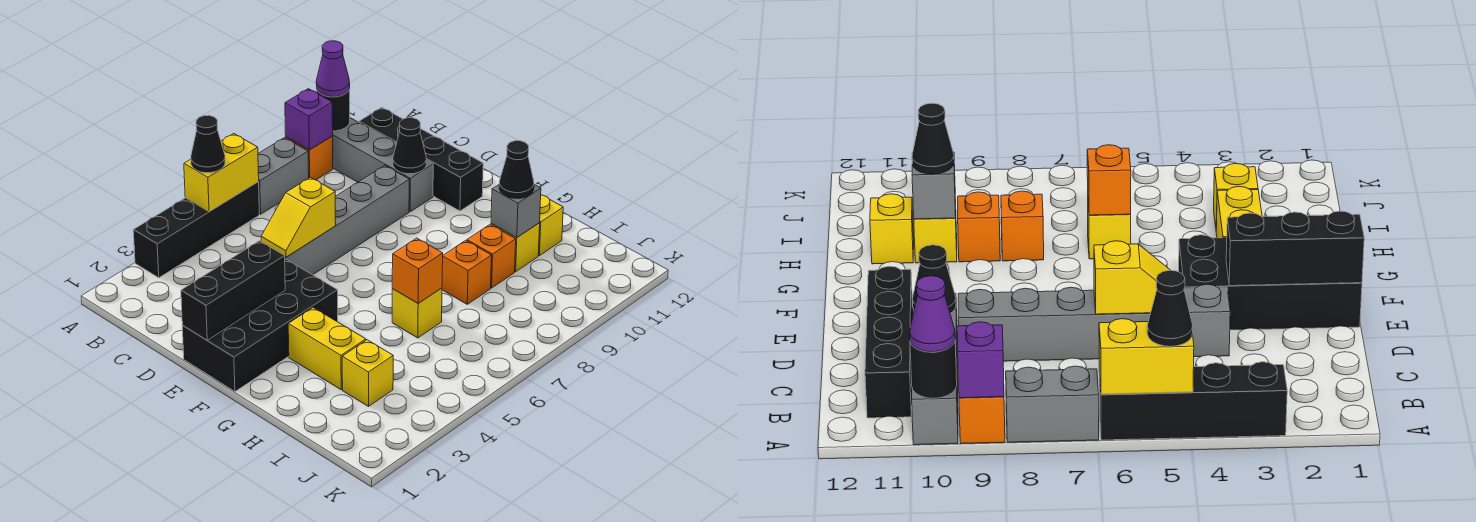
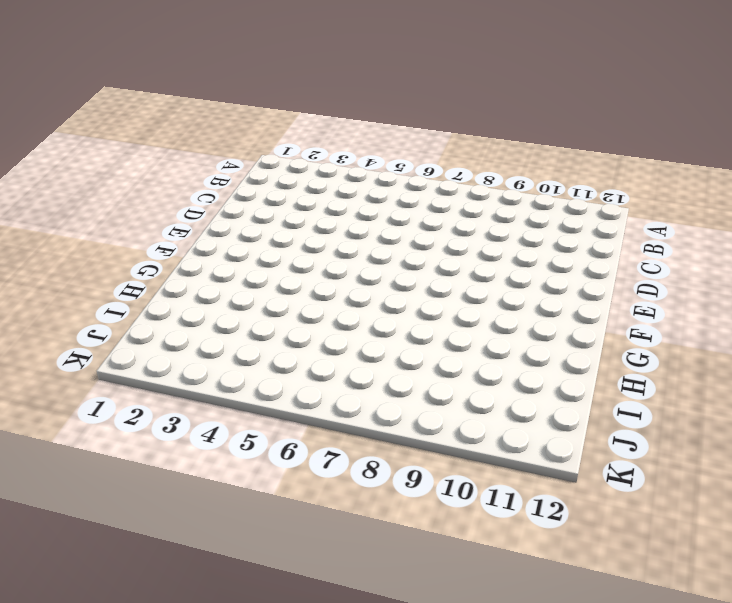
none -> black brick A3:A6 level 1
none -> grey brick A7:A8 level 1
none -> orange brick A9 level 1

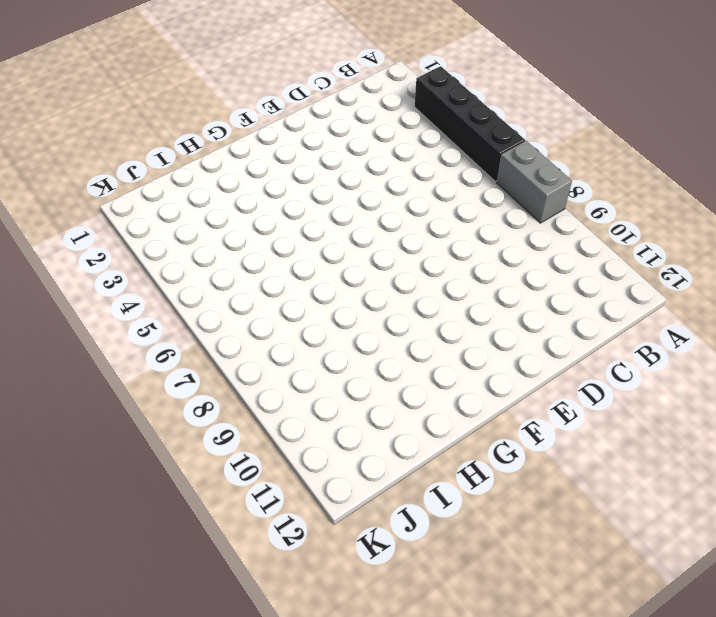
none -> orange brick A9 level 1
none -> grey brick A10:D10 level 1
none -> black brick B11:E11 level 1

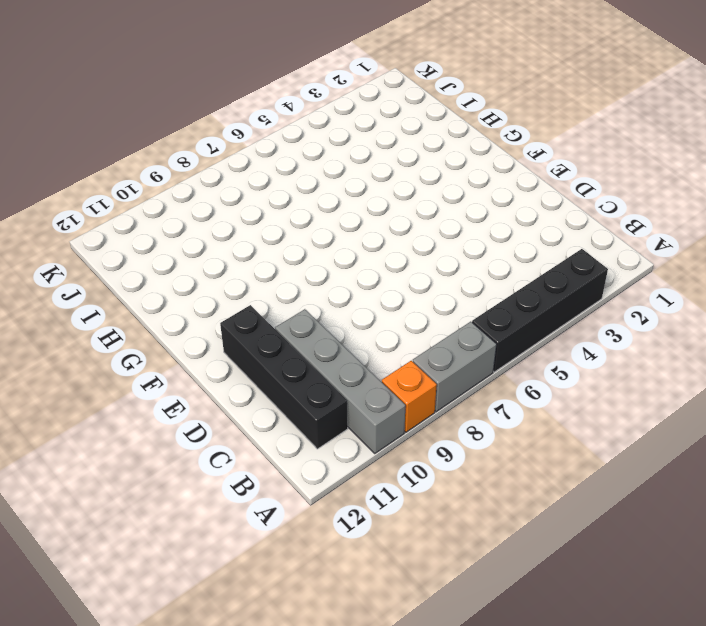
none -> grey brick D4:D9 level 1
none -> black brick E1:F4 level 1
none -> yellow brick G3:H3 level 1

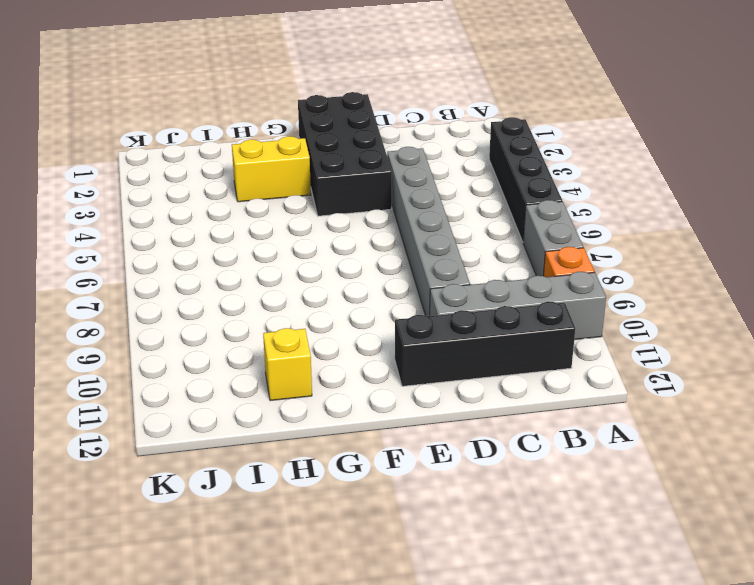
none -> yellow brick H6 level 1
none -> orange brick H8 level 1
none -> orange brick H9 level 1

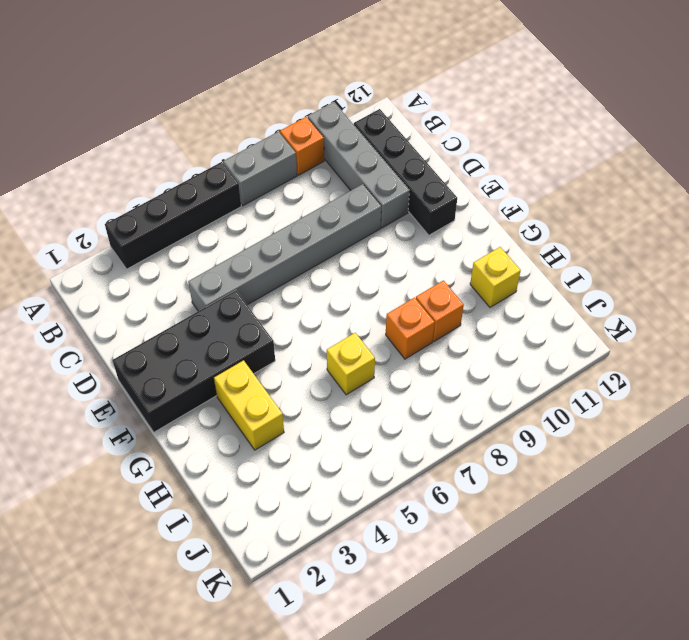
none -> yellow brick H10 level 1
none -> yellow brick I3 level 1
none -> yellow brick A5:A6 level 2

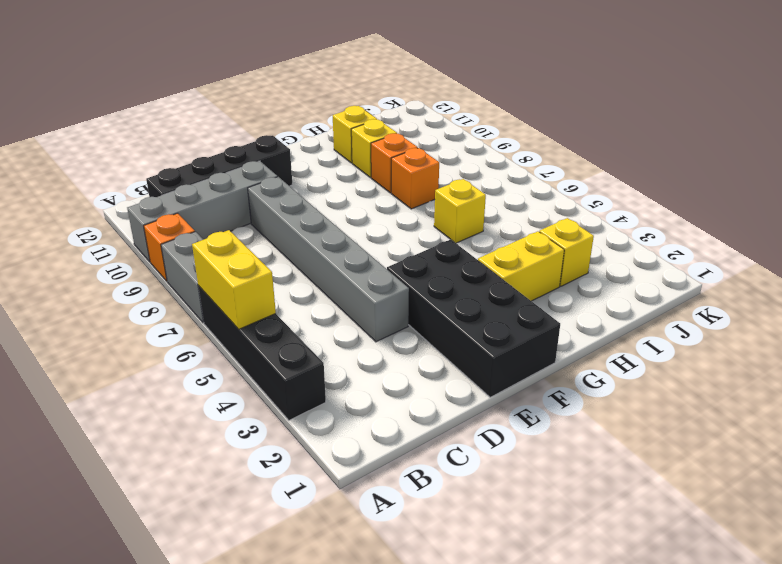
none -> purple brick A9 level 2
none -> black round brick A10 level 2
none -> yellow slope D5:D6 level 2 top 6

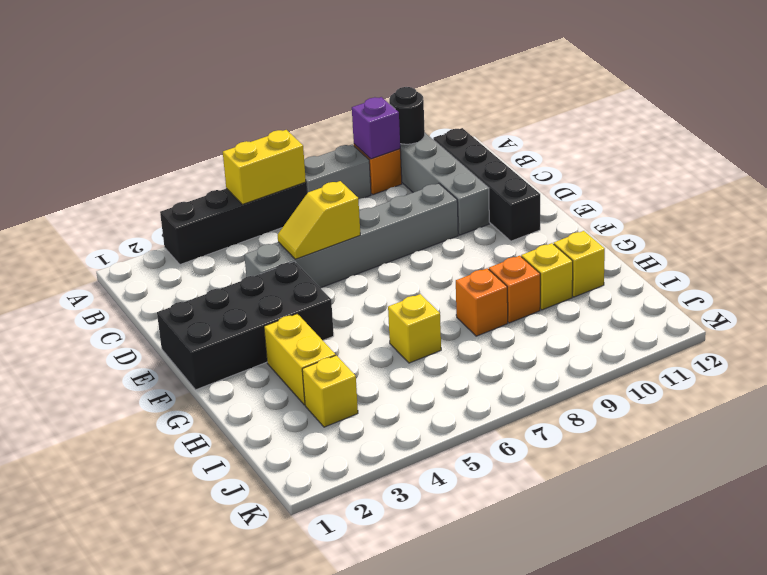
none -> black cone D10 level 2
none -> black brick E1:E3 level 2
none -> orange brick H6 level 2

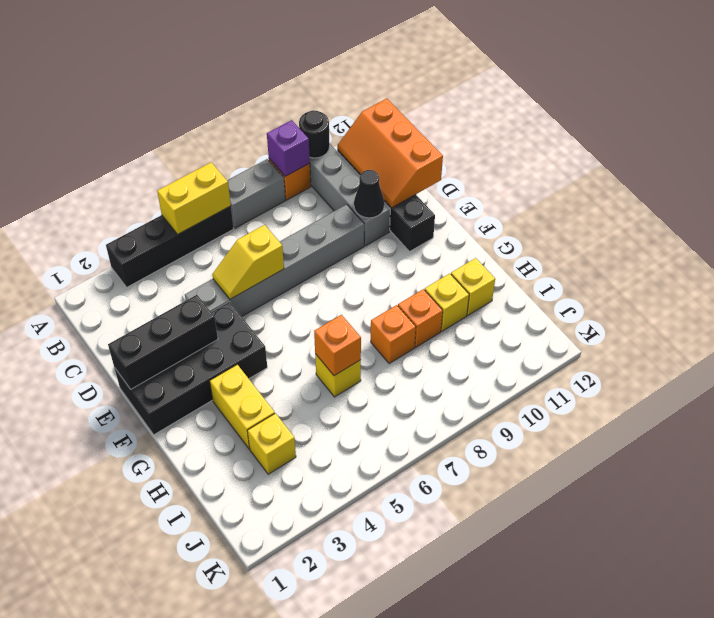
orange slope B11:D12 level 2 top 12 -> none
none -> grey brick H10 level 2
none -> black cone A5 level 3
none -> purple cone A10 level 3

